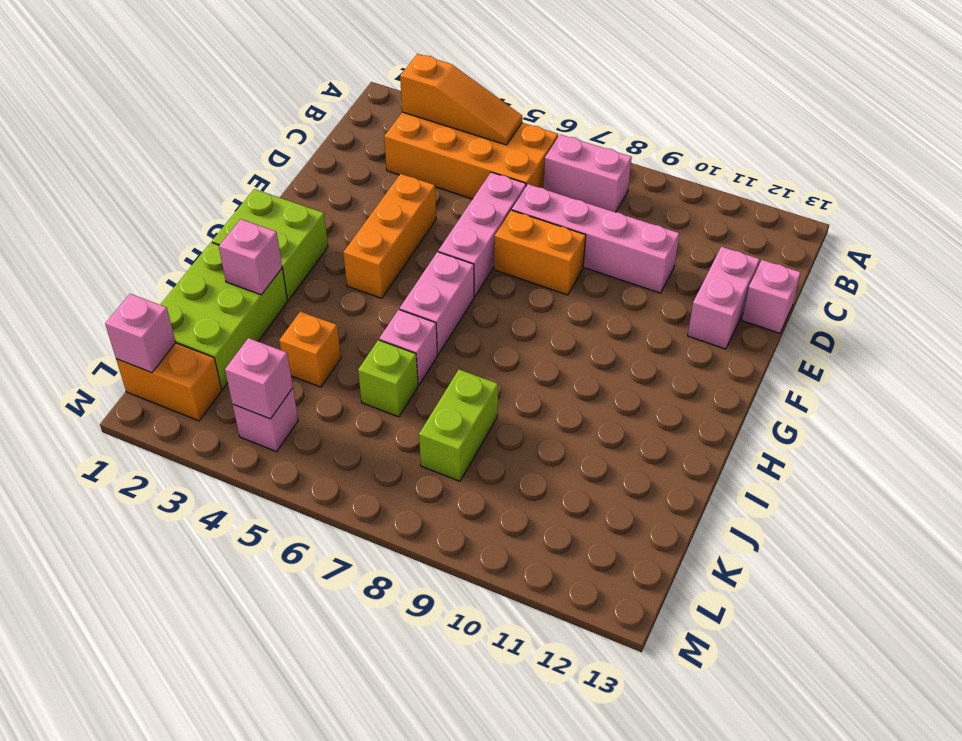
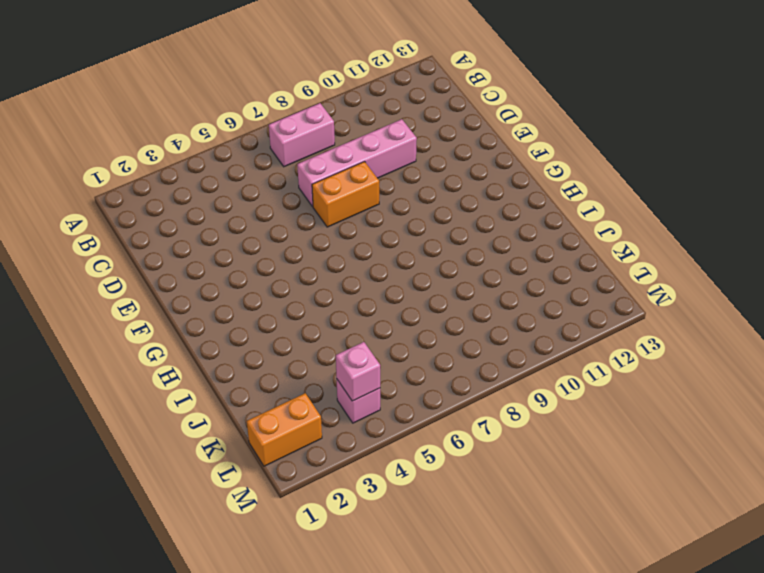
none -> orange brick B3:C6 level 1
none -> pink brick D6:F6 level 1
none -> pink brick D12:E12 level 1

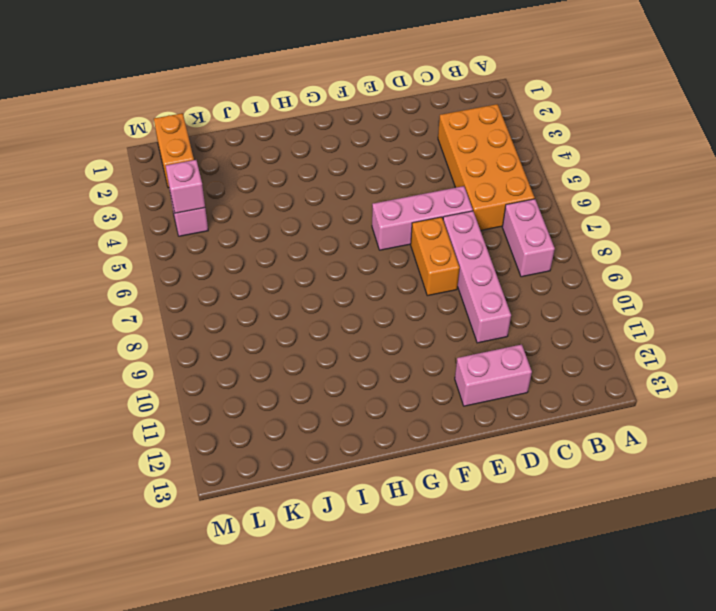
none -> pink brick D13 level 1
none -> orange brick E4:G4 level 1
none -> lime brick G1:H2 level 1

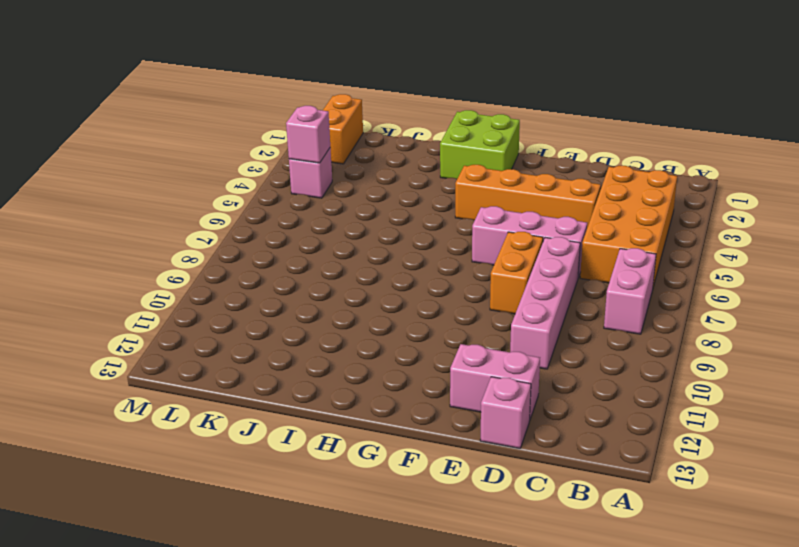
orange brick D4:G4 level 1 -> orange brick E4:G4 level 1
none -> pink brick G6:H6 level 1
none -> lime brick I1:K2 level 1
none -> pink brick I6 level 1

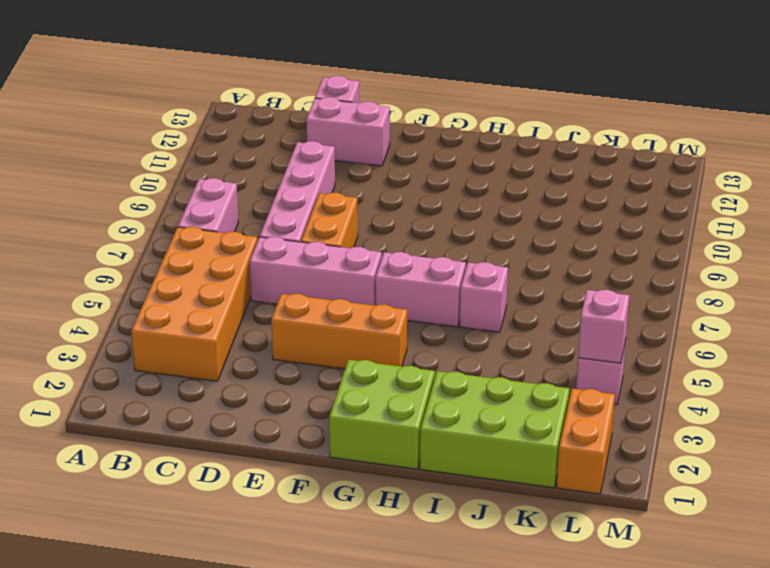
none -> orange brick J4 level 1
none -> lime brick J6 level 1
none -> lime brick J8:K8 level 1

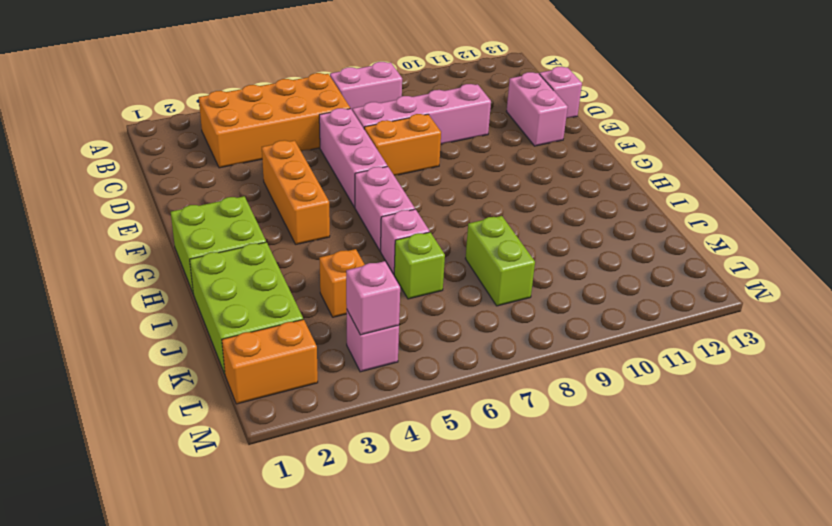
none -> orange slope B3:B5 level 2 top 3
none -> pink brick I2 level 2
none -> pink brick L1 level 2

